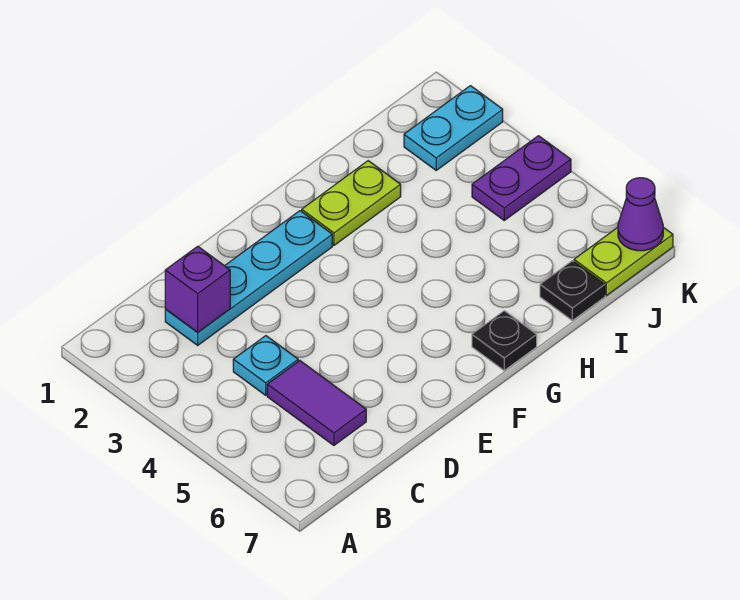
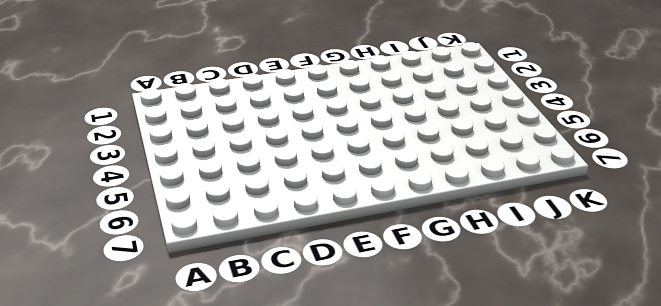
none -> cyan plate C2:F2 level 1
none -> cyan plate C4 level 1

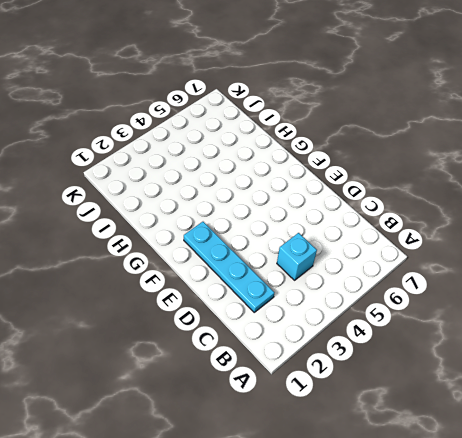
cyan brick C4 level 1 -> cyan plate C4 level 1
none -> purple tile C5:C6 level 1
none -> lime plate G2:H2 level 1

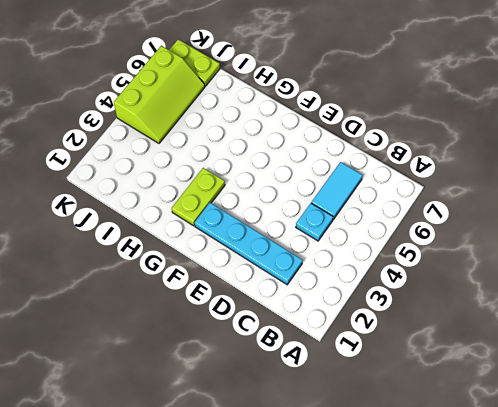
cyan tile C5:C6 level 1 -> purple tile C5:C6 level 1
lime plate G2:G3 level 1 -> lime plate G2:H2 level 1
lime slope J4:K6 level 1 top K -> purple plate J4:K4 level 1
none -> black plate G7 level 1
none -> black plate I7 level 1

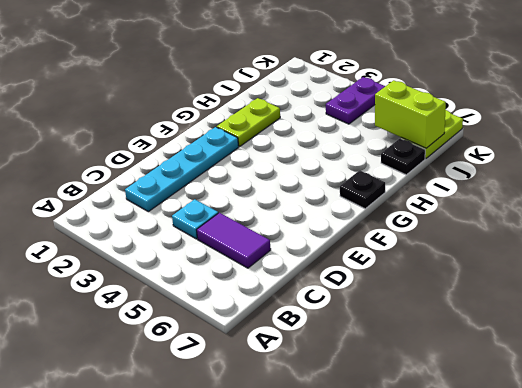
lime brick J6:J7 level 2 -> none
none -> cyan plate J2:K2 level 1
none -> purple brick C2 level 2

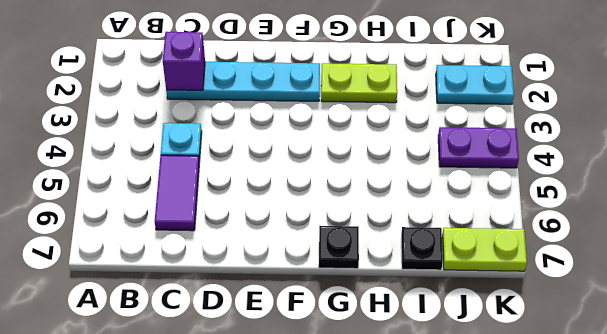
none -> purple cone K7 level 2

